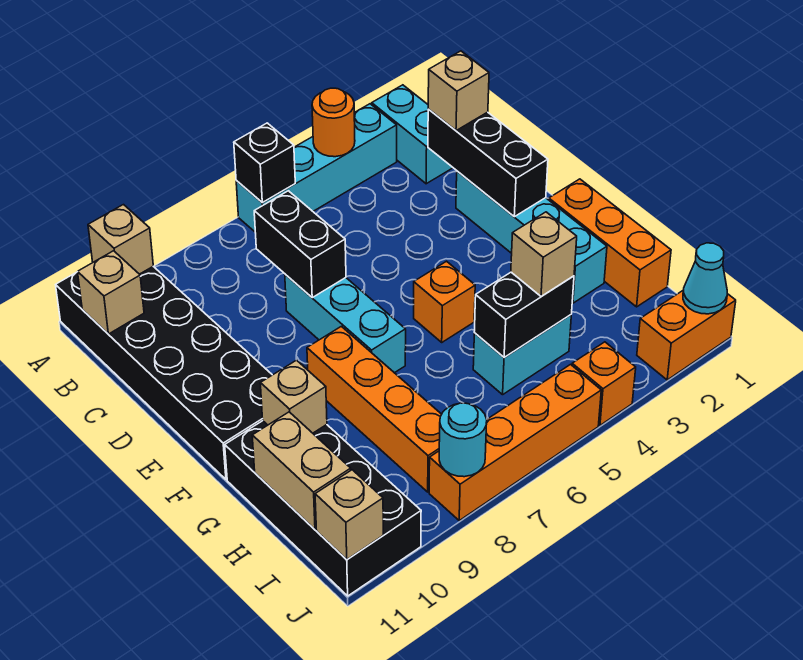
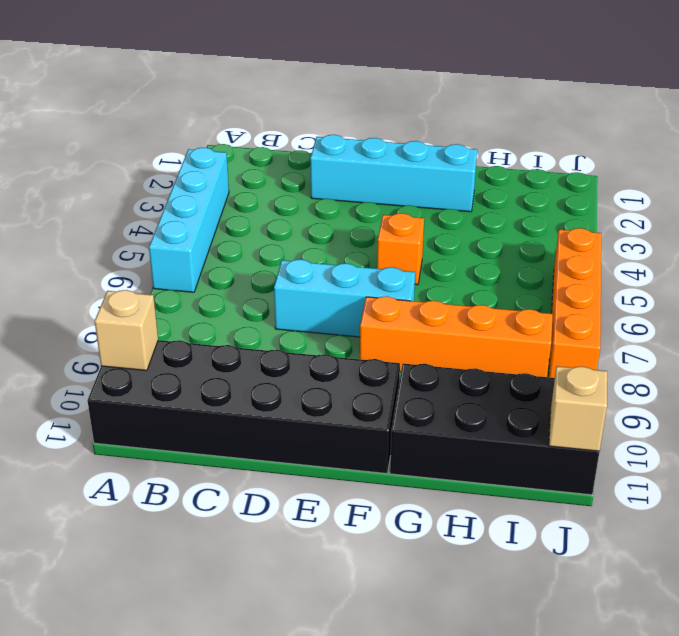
none -> cyan brick A2:B2 level 1
none -> orange brick F1:H1 level 1
none -> cyan brick H4:H5 level 1

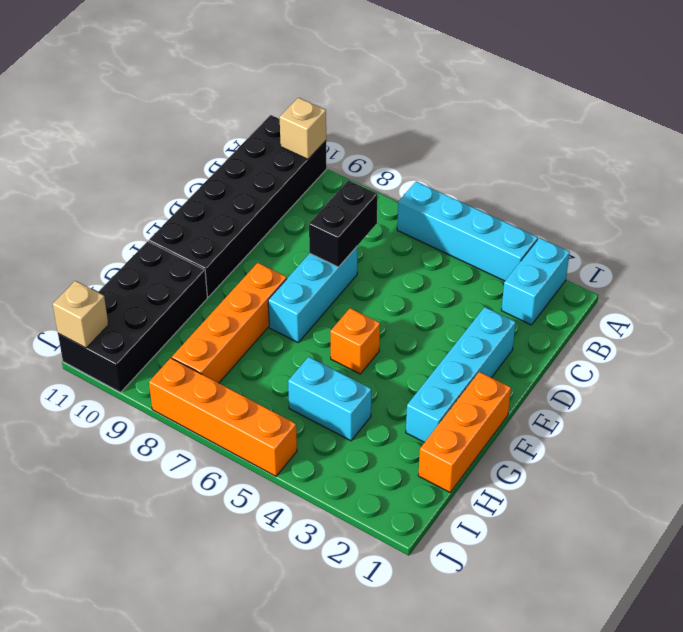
none -> orange brick J1:J2 level 1
none -> orange brick J4 level 1
none -> orange round brick A4 level 2

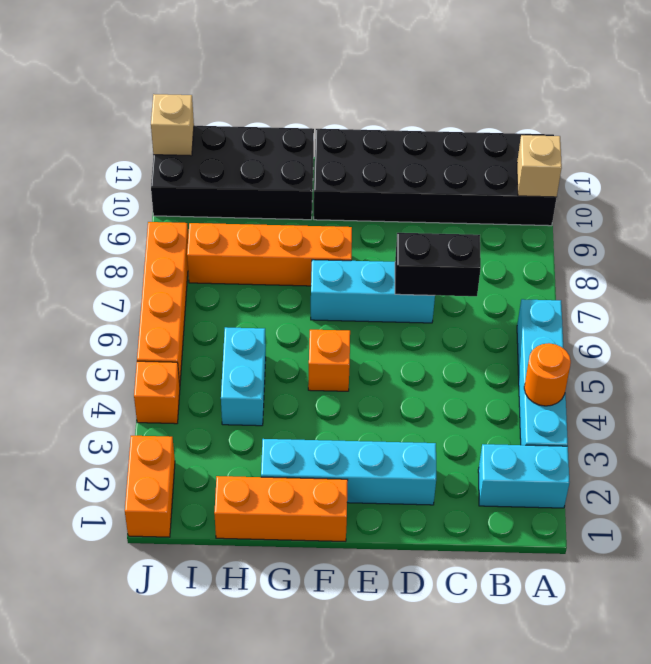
none -> black brick A6 level 2
none -> tan brick B11 level 2
none -> black brick C2:E2 level 2

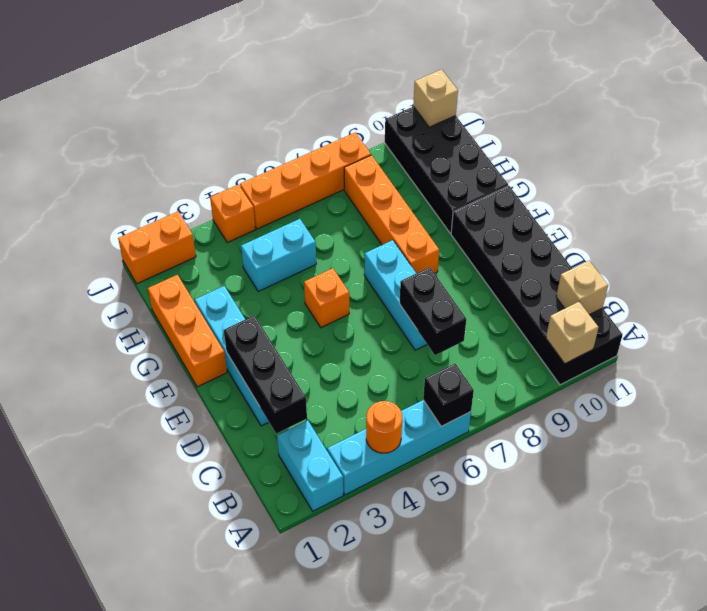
none -> tan brick G10 level 2
none -> black brick H4:H5 level 2
none -> tan brick H11:I11 level 2

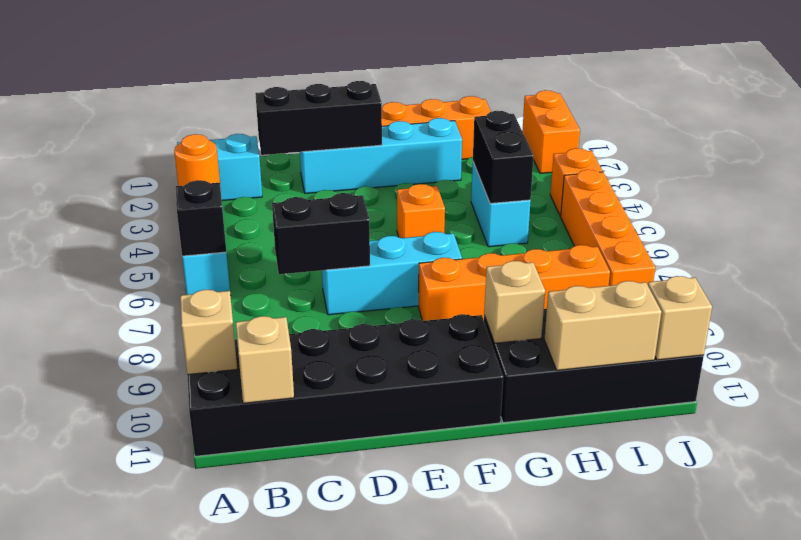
none -> cyan cone J1 level 2
none -> cyan round brick J8 level 2
none -> tan brick C2 level 3

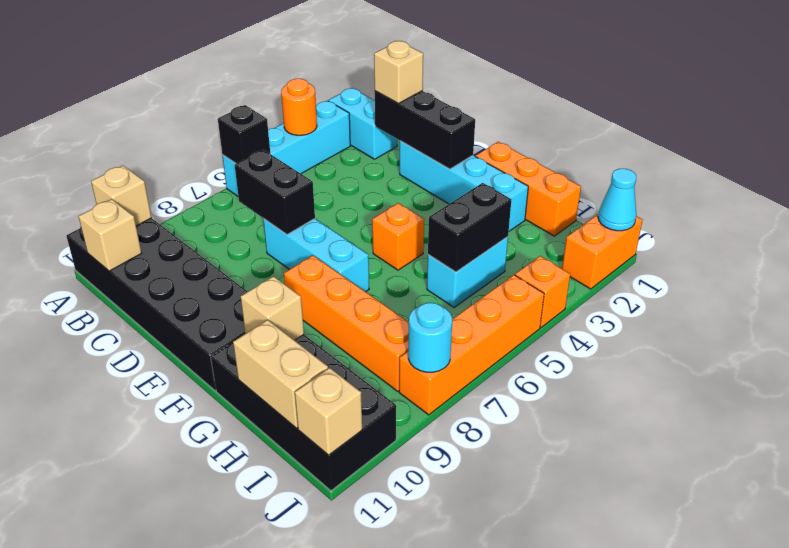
none -> tan brick H4 level 3

